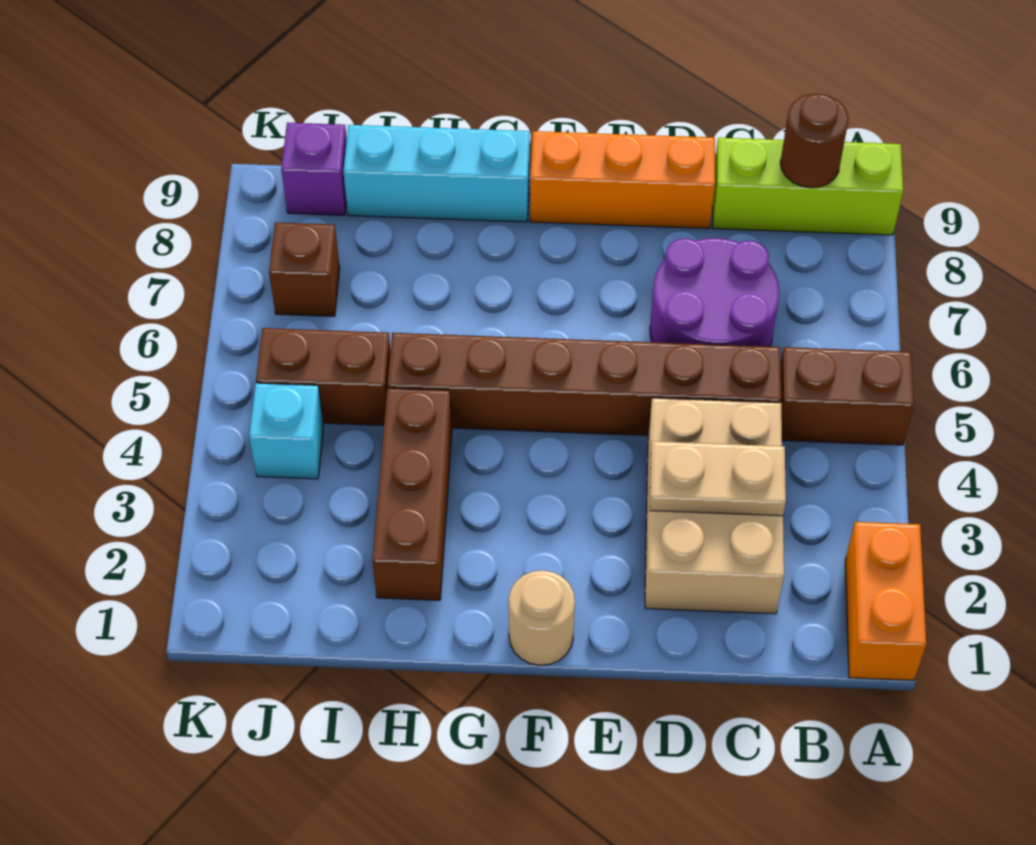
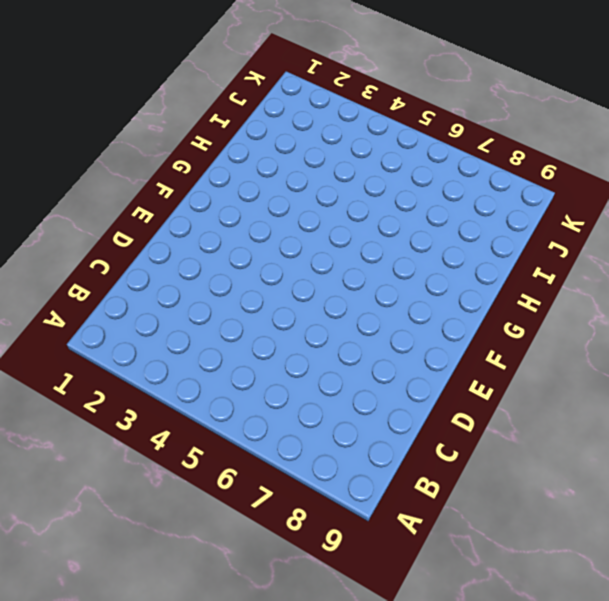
none -> orange brick A1:A2 level 1
none -> brown brick A5:B5 level 1
none -> lime brick A9:C9 level 1

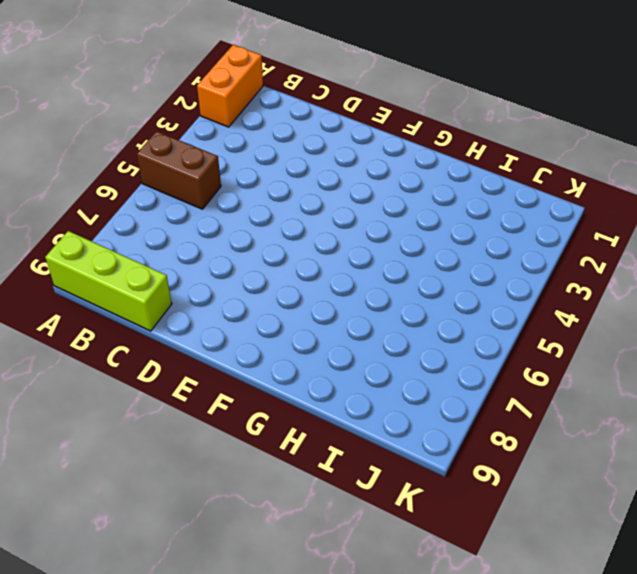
none -> tan brick C2:D4 level 1
none -> brown brick C5:H5 level 1
none -> purple round brick C6:D7 level 1

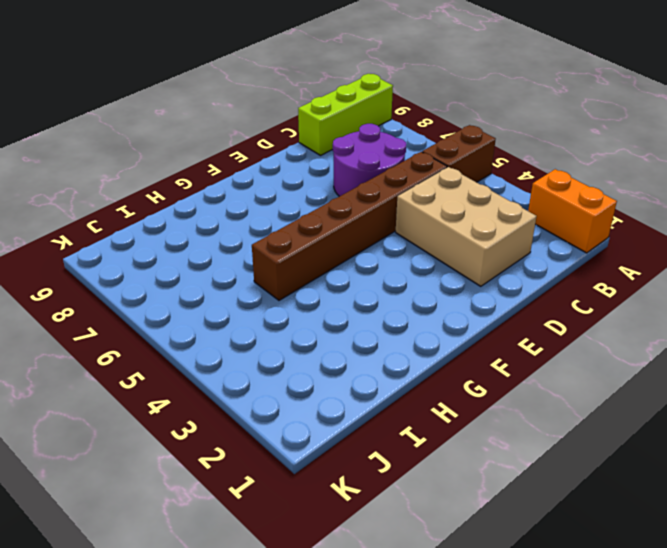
none -> orange brick D9:F9 level 1
none -> tan round brick F1 level 1
none -> cyan brick G9:I9 level 1

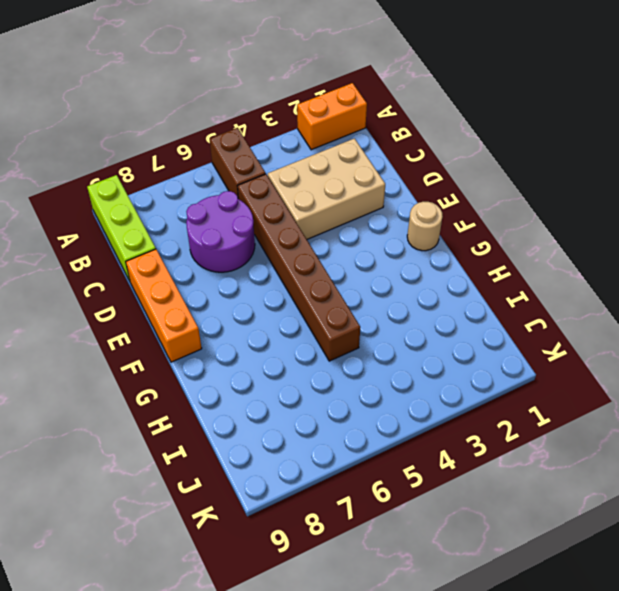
none -> cyan brick G9:I9 level 1
none -> brown brick H2:H4 level 1
none -> brown brick I5:J5 level 1

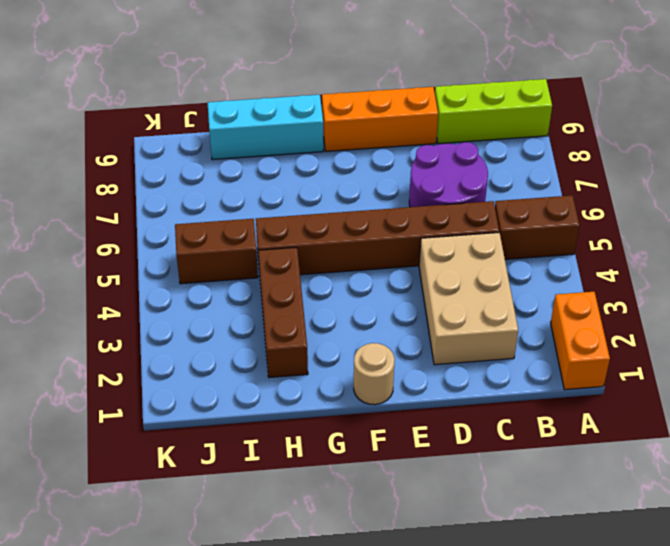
none -> cyan brick J4 level 1
none -> brown brick J7 level 1
none -> purple brick J9 level 1

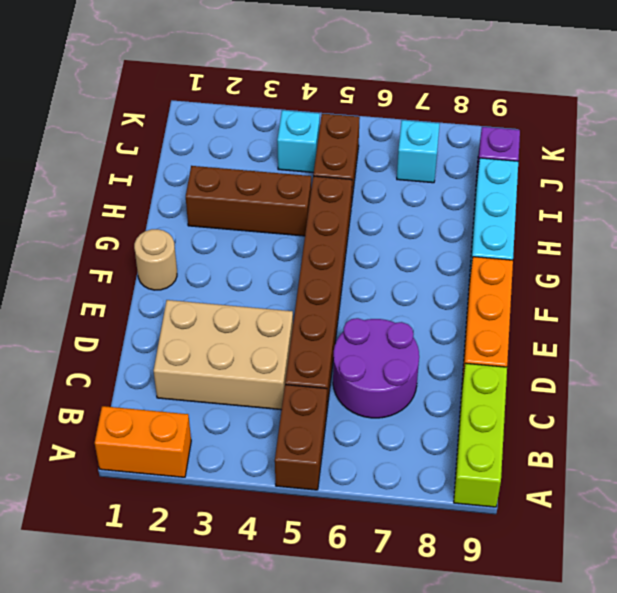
cyan brick J7 level 1 -> brown brick J7 level 1
none -> brown round brick B9 level 2
none -> tan plate C3:D3 level 2

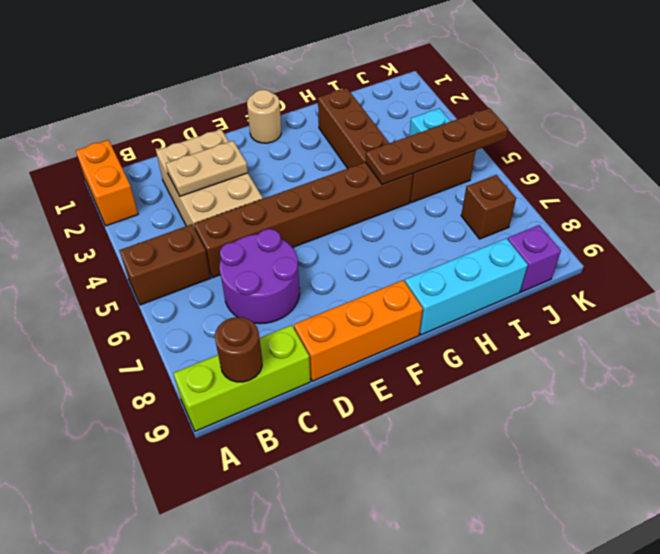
brown plate H5:K5 level 2 -> none

